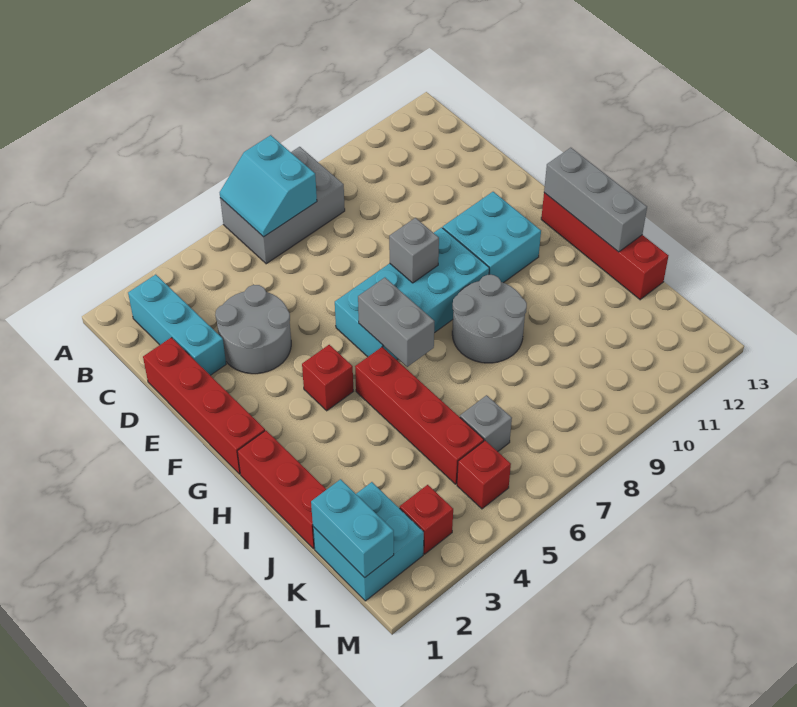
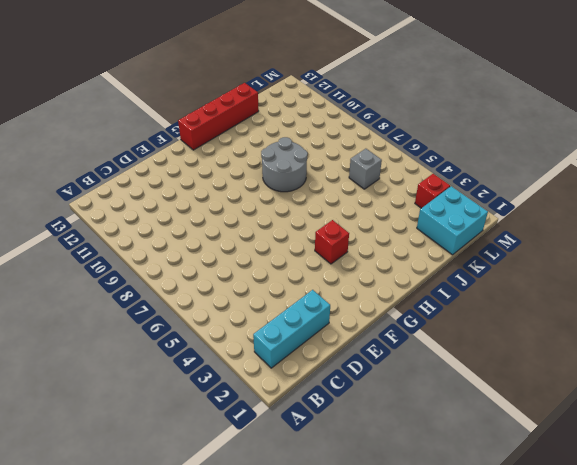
none -> grey brick A6:B8 level 1
none -> red brick D1:G1 level 1
none -> grey round brick D3:E4 level 1

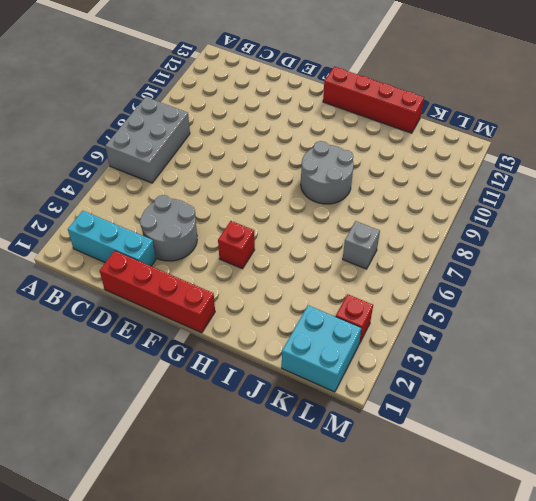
none -> cyan brick F6:G9 level 1
none -> cyan brick F10:G11 level 1
none -> red brick H1:J1 level 1

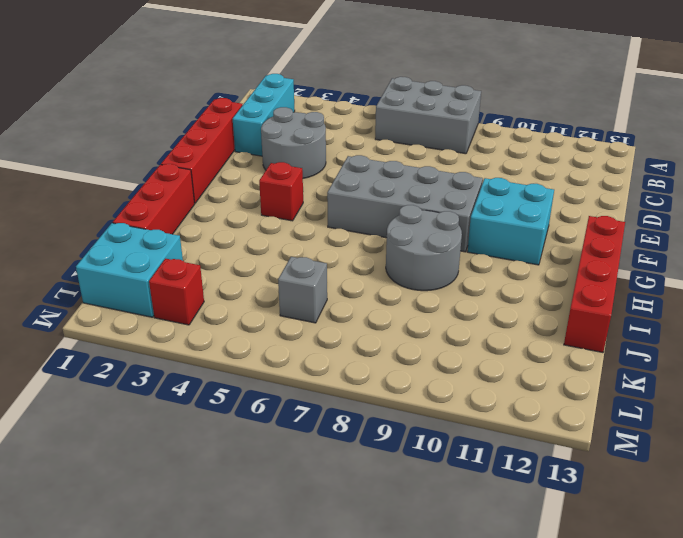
grey brick F6:G9 level 1 -> cyan brick F6:G9 level 1
none -> red brick H5:K5 level 1
none -> red brick L5 level 1
none -> cyan slope A6:B7 level 2 top 7

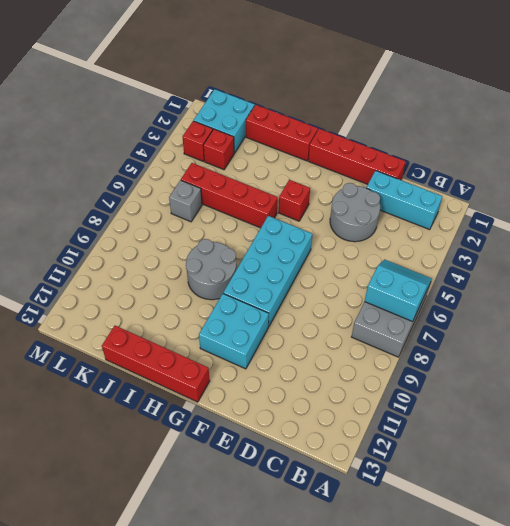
red brick K3 level 1 -> red brick L5 level 1
none -> grey brick F8 level 2
none -> grey brick G6:H6 level 2
none -> grey brick G13:I13 level 2

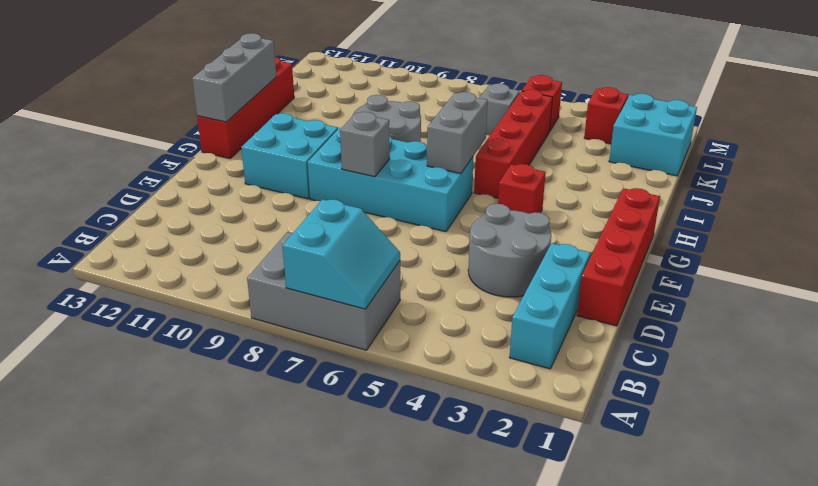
none -> red brick H1:J1 level 1
none -> cyan brick K1:L1 level 2

